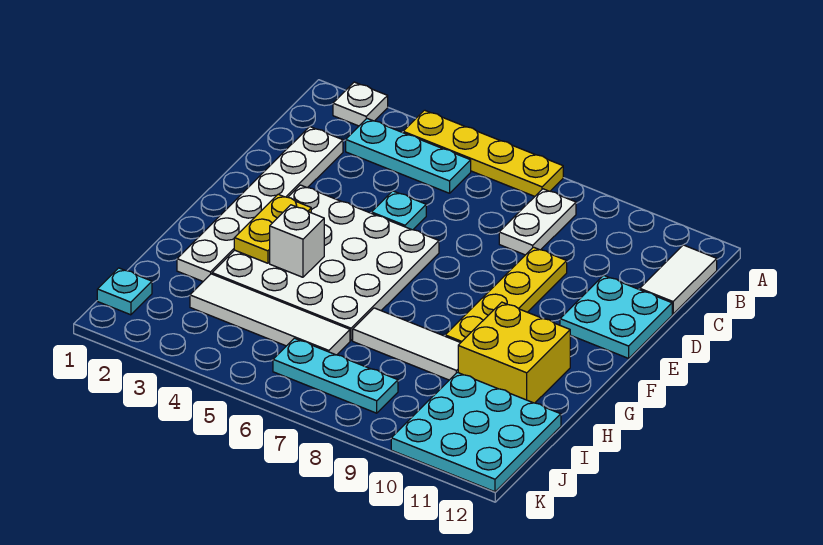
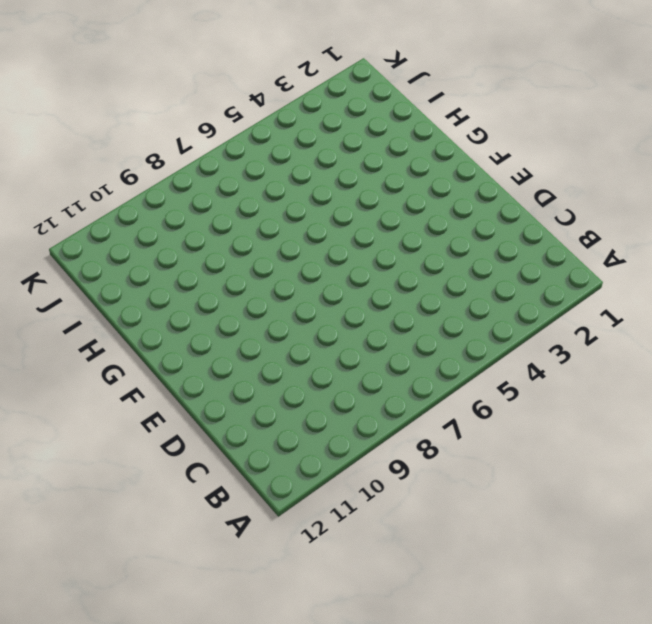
none -> white plate A2 level 1
none -> yellow plate A4:A7 level 1
none -> cyan plate B3:B5 level 1

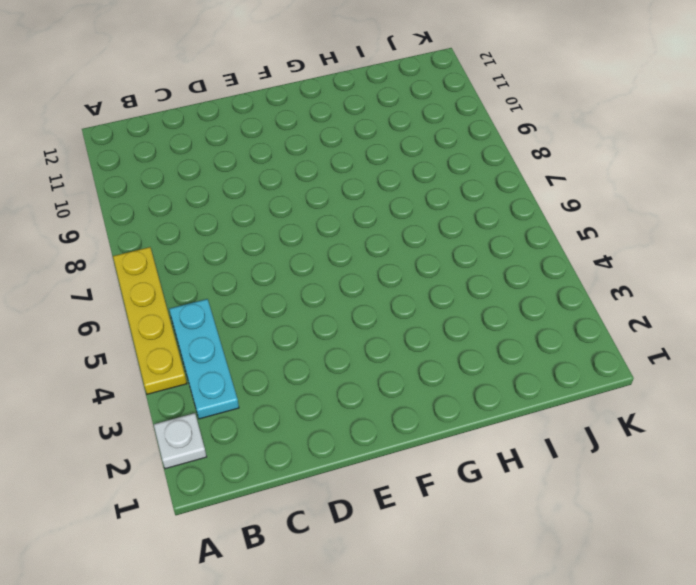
none -> white plate B8:C8 level 1
none -> white tile B12:C12 level 1
none -> white plate C2:H2 level 1

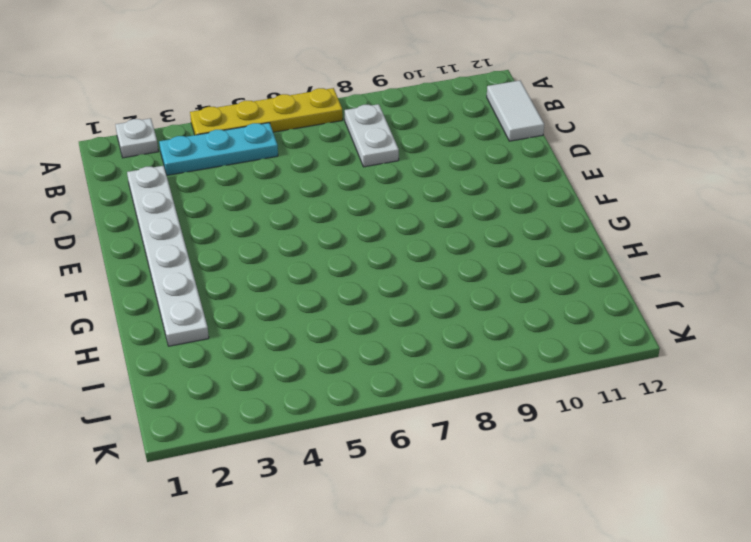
none -> cyan plate D5 level 1
none -> yellow plate D9:G9 level 1
none -> cyan plate D11:E12 level 1

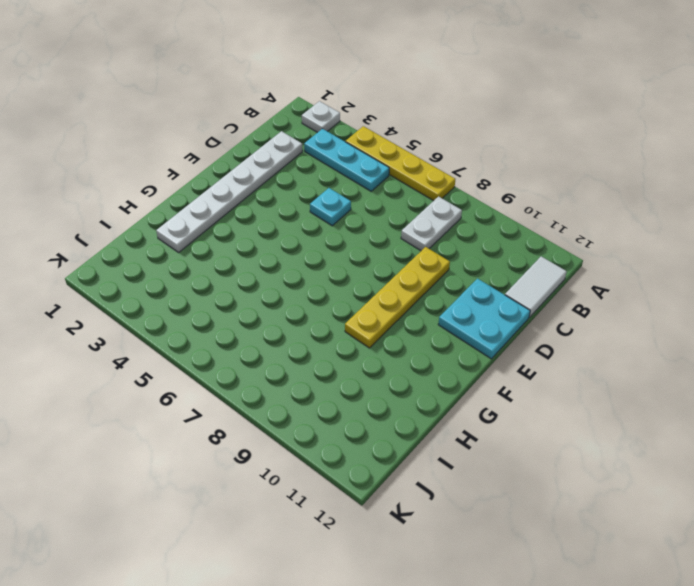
none -> white plate E3:H6 level 1
none -> yellow brick G10:H11 level 1
none -> white tile H7:H9 level 1

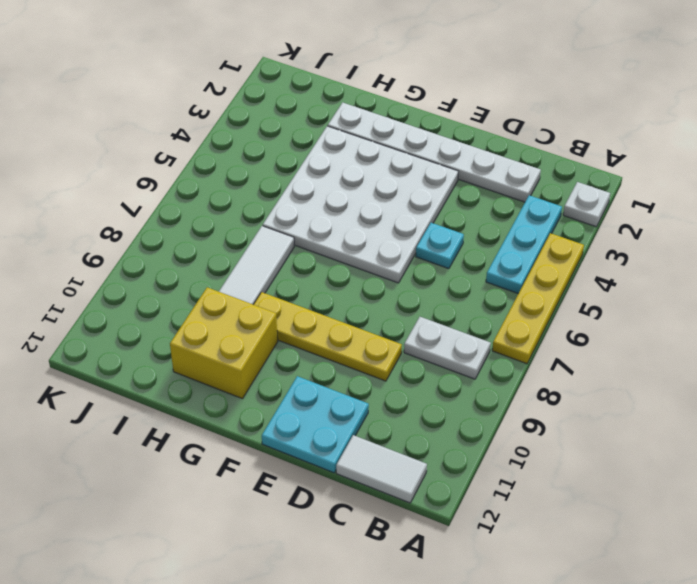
none -> white tile I3:I6 level 1
none -> cyan plate I10:K12 level 1
none -> cyan plate J1 level 1

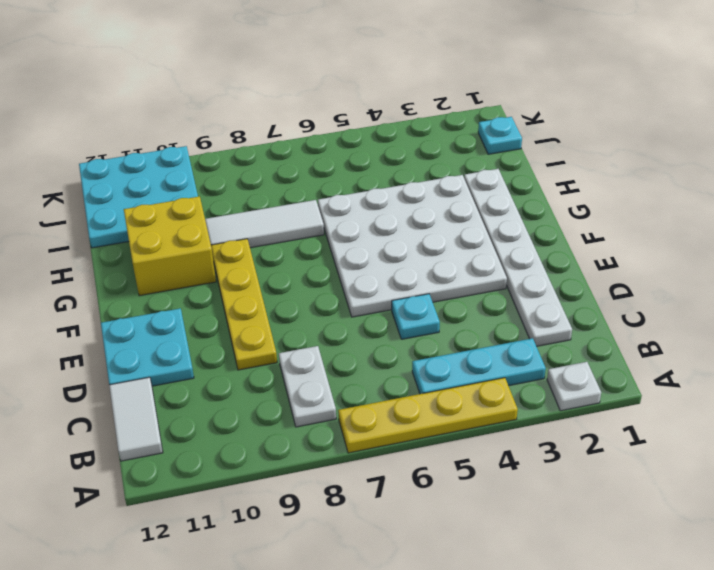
none -> white tile I3:I6 level 1
none -> cyan plate J6:J8 level 1
none -> yellow plate F3:G3 level 2

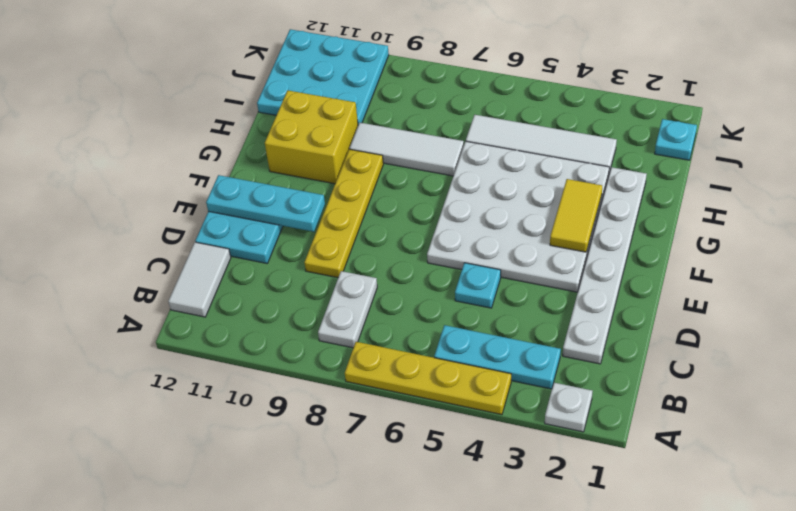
cyan plate E10:E12 level 2 -> cyan plate J6:J8 level 1
yellow tile F3:G3 level 2 -> yellow plate F3:G3 level 2
none -> white brick G4 level 2

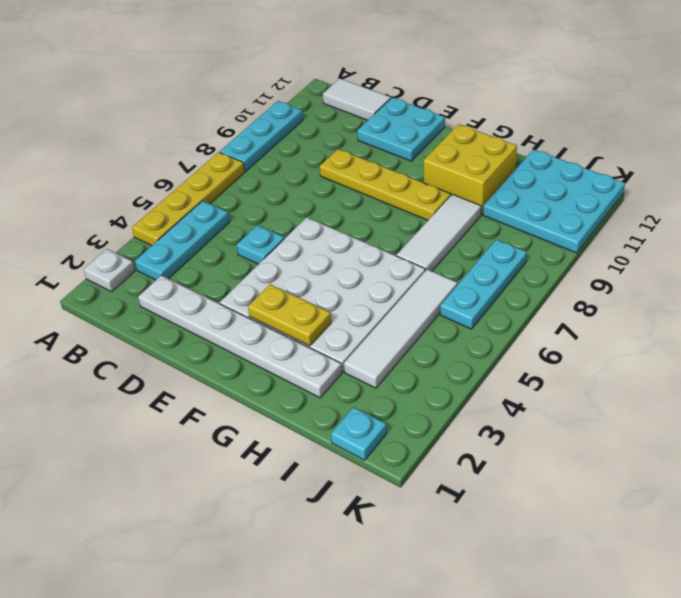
cyan plate A8:A10 level 1 -> none
none -> white plate B8:C8 level 1
none -> white brick G4 level 2

